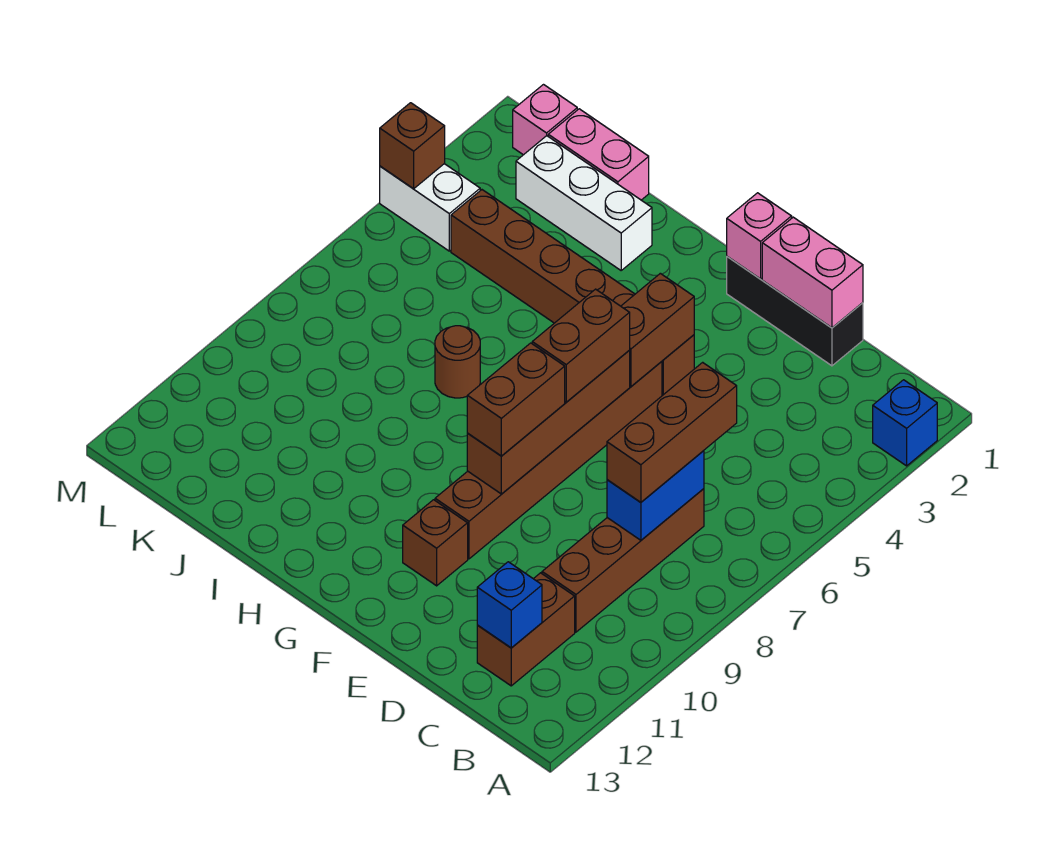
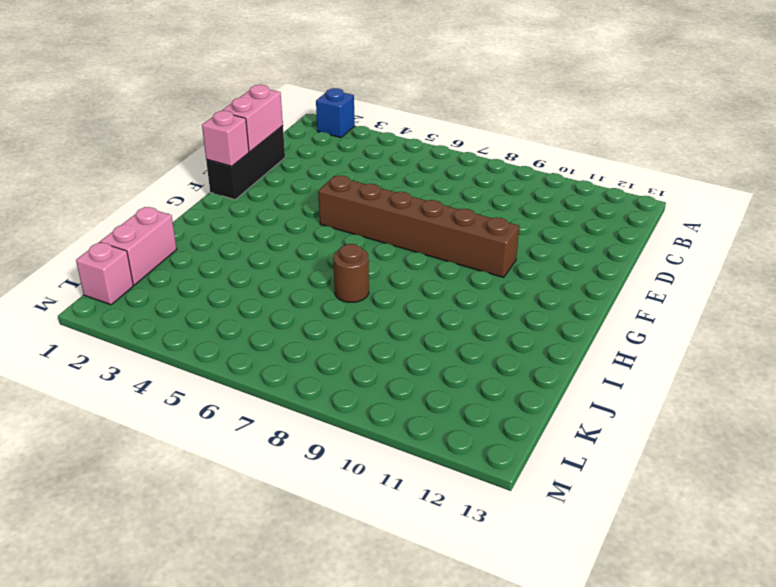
none -> brown brick C7:C10 level 1
none -> brown brick C11:C12 level 1
none -> brown brick F4:K4 level 1

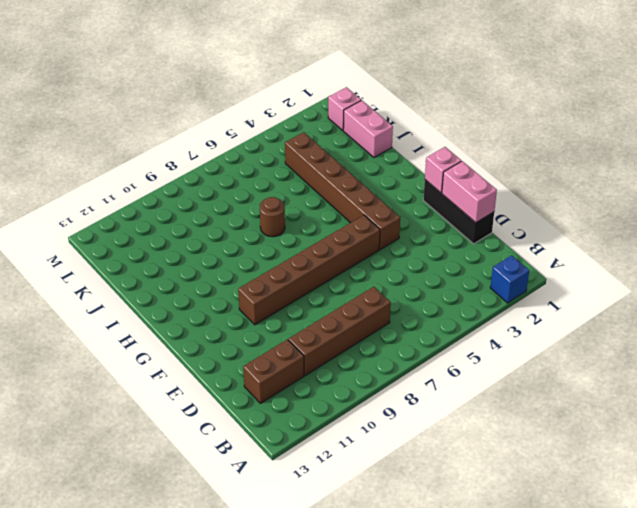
none -> brown brick F11 level 1
none -> white brick I2:K2 level 1
none -> white brick L4:M4 level 1

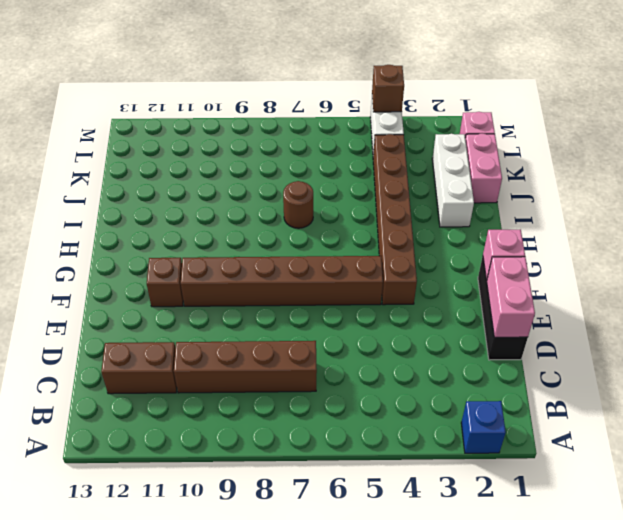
none -> blue brick C7:C8 level 2
none -> blue brick C12 level 2
none -> brown brick F4:F5 level 2

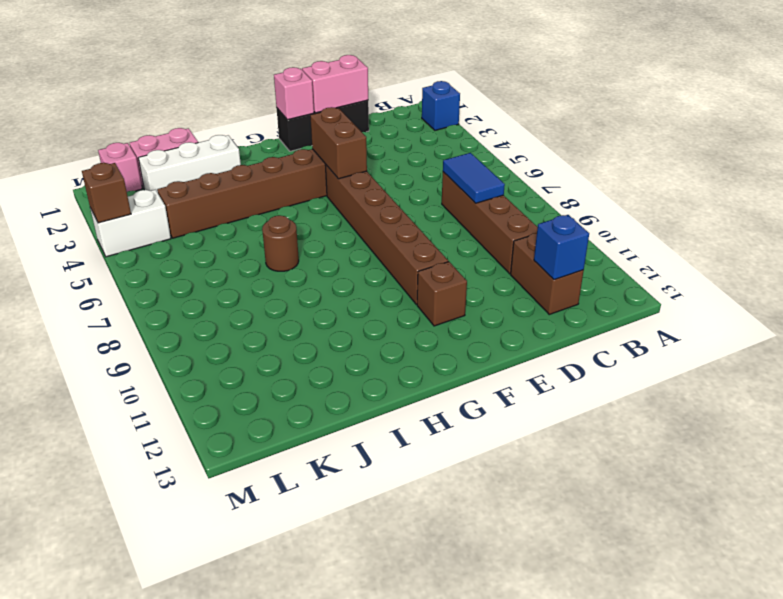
blue tile C7:C8 level 2 -> blue brick C7:C8 level 2
none -> brown brick F6:F9 level 2
none -> brown brick C6:C8 level 3
none -> brown brick F6:F7 level 3

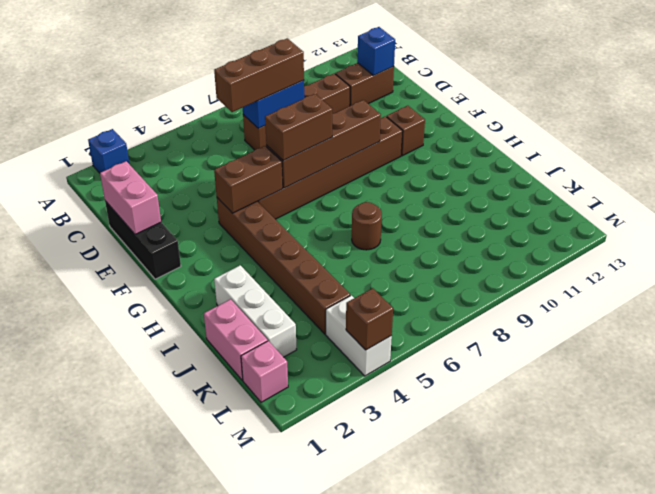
none -> pink brick F1 level 2
none -> brown brick F8:F9 level 3

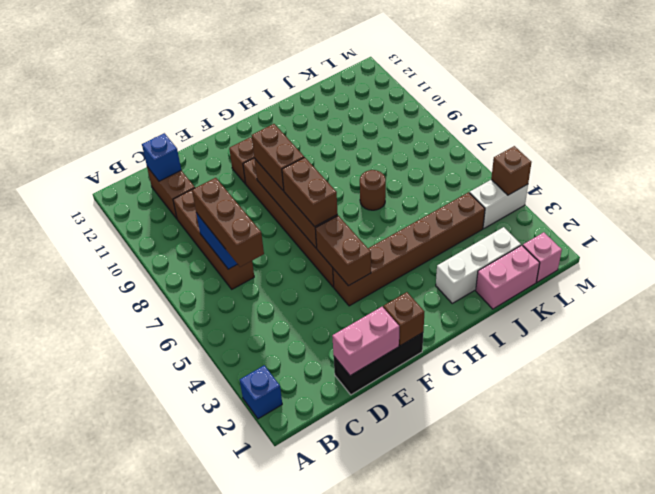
brown brick F1 level 2 -> pink brick F1 level 2

